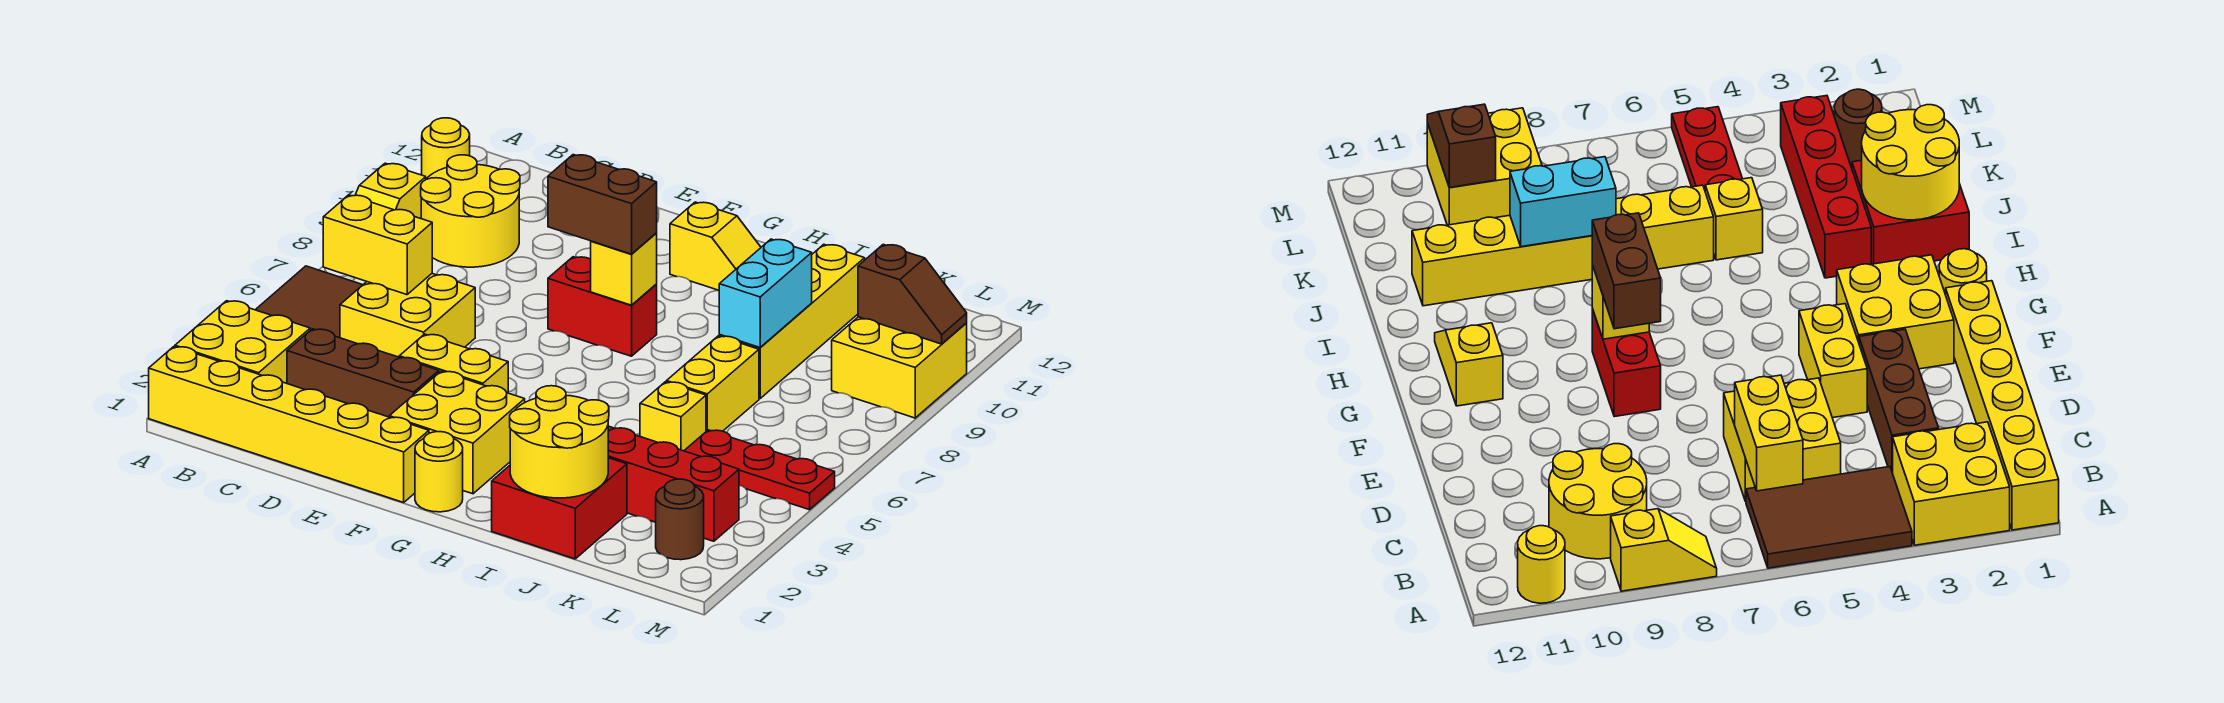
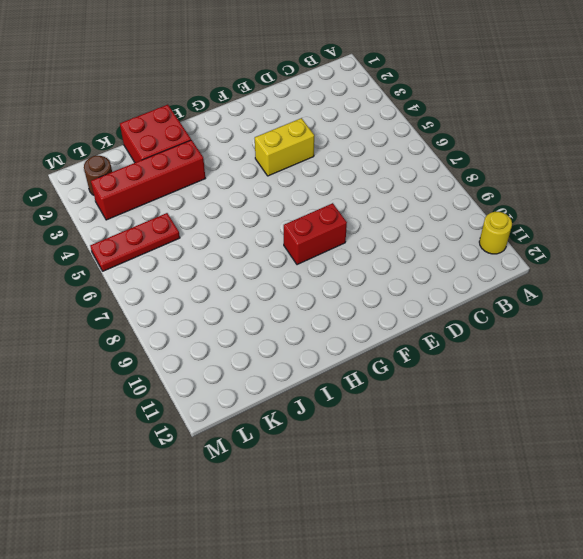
none -> yellow brick A1:F1 level 1
none -> yellow brick A2:B3 level 1
none -> brown tile A4:B6 level 1

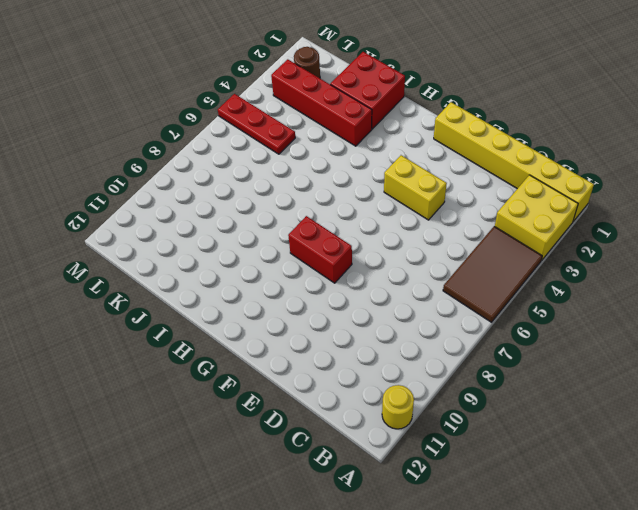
none -> yellow slope A8:A9 level 1 top 9
none -> yellow round brick B9:C10 level 1
none -> brown brick C3:E3 level 1

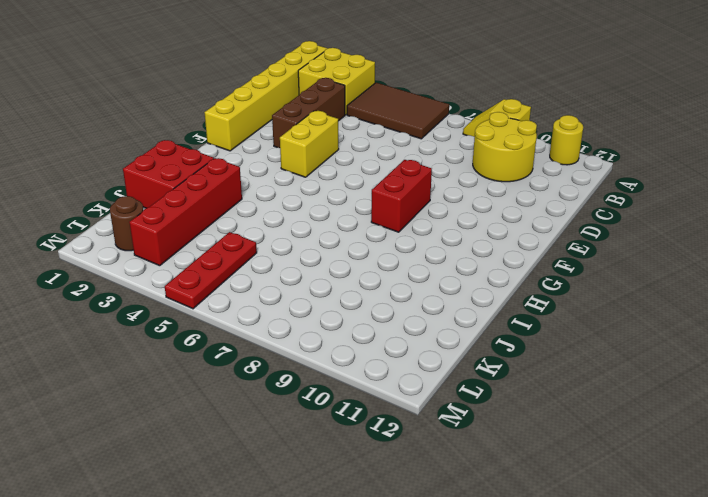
none -> yellow brick C5:D6 level 1
none -> yellow brick F2:G3 level 1
none -> yellow round brick G1 level 1

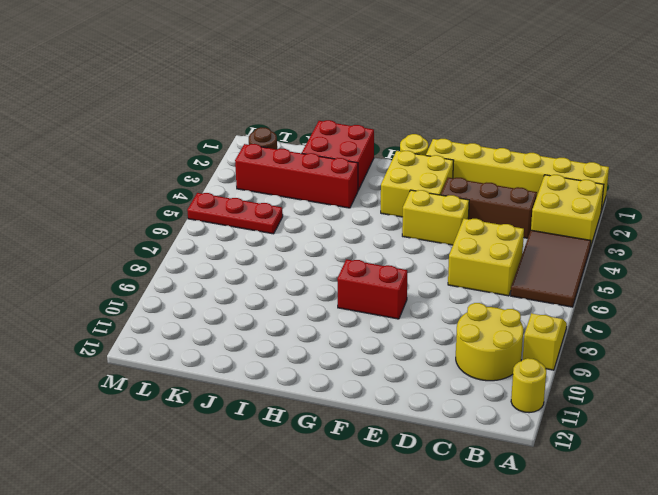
none -> yellow slope G11:H11 level 1 top G
none -> yellow brick J5 level 1
none -> yellow brick J6:J7 level 1

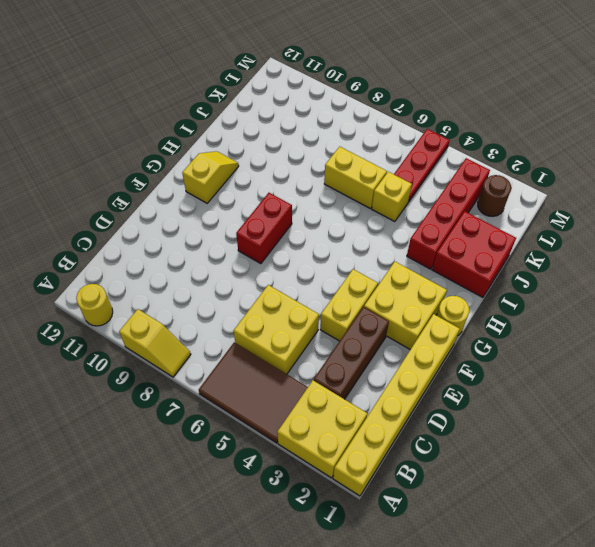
none -> yellow round brick B9:C10 level 1
none -> yellow brick J8:J11 level 1
none -> yellow brick L9:M10 level 1

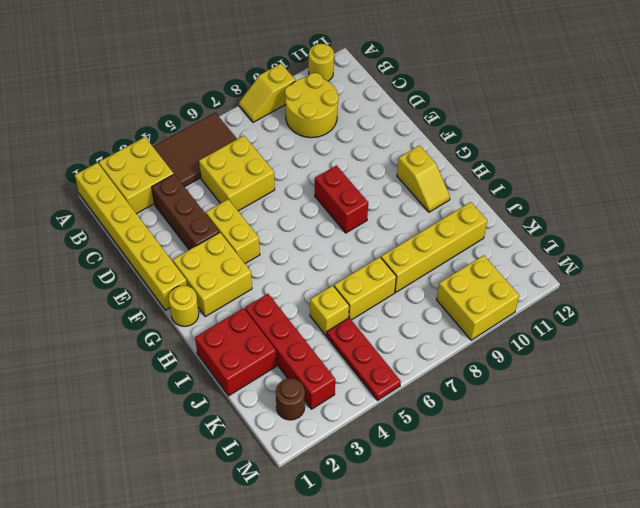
none -> yellow brick B6:C6 level 2
none -> yellow brick G8 level 2
none -> yellow round brick I1:J2 level 2

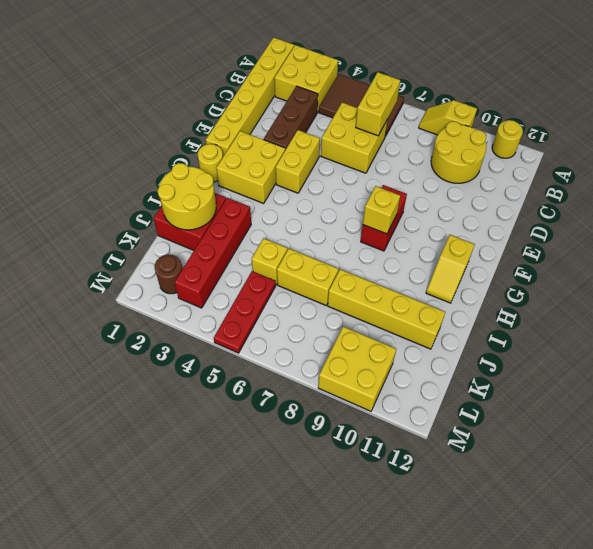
none -> cyan brick J8:J9 level 2
none -> brown slope L10:M10 level 2 top L
none -> brown brick F8:G8 level 3

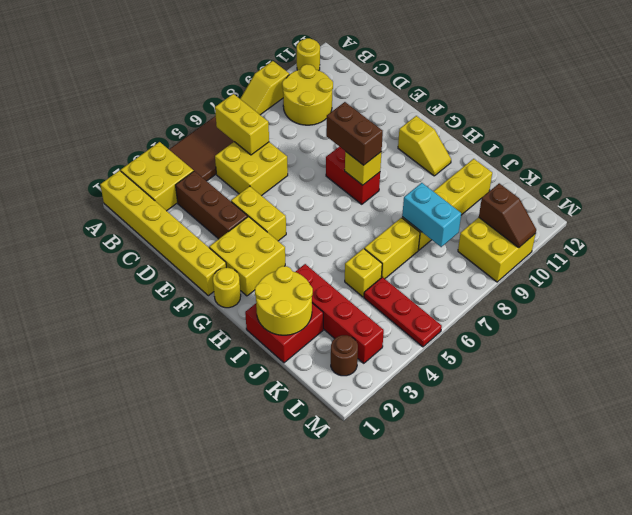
cyan brick J8:K8 level 2 -> cyan brick J8:J9 level 2

